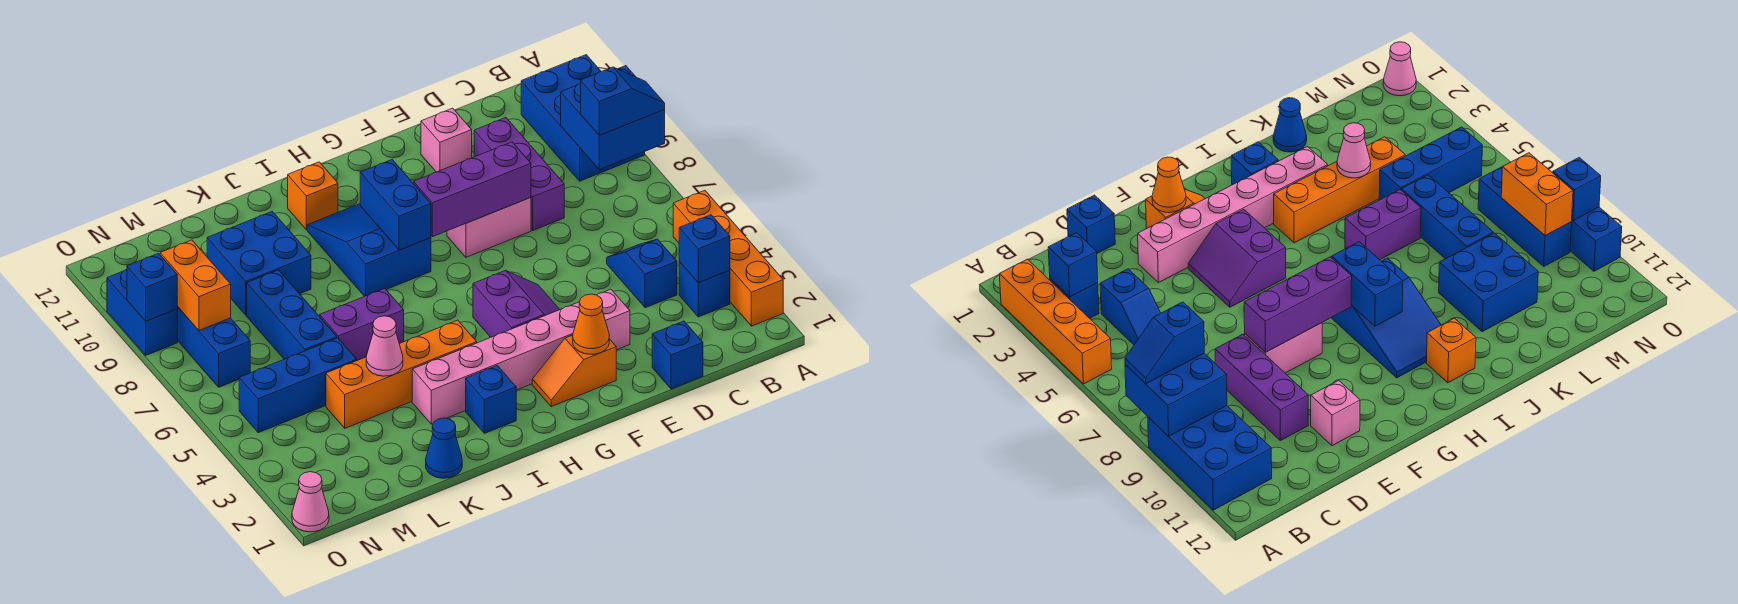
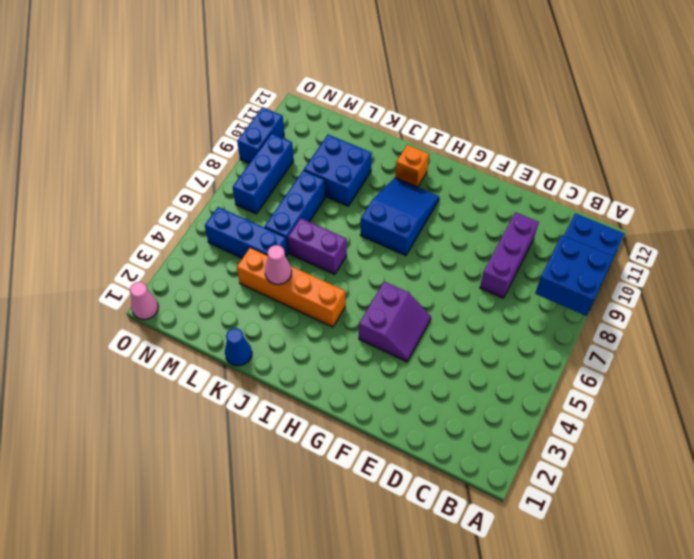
none -> orange brick A2:A5 level 1
none -> blue brick B3 level 1
none -> blue slope C4:C5 level 1 top 4
none -> blue brick D1 level 1

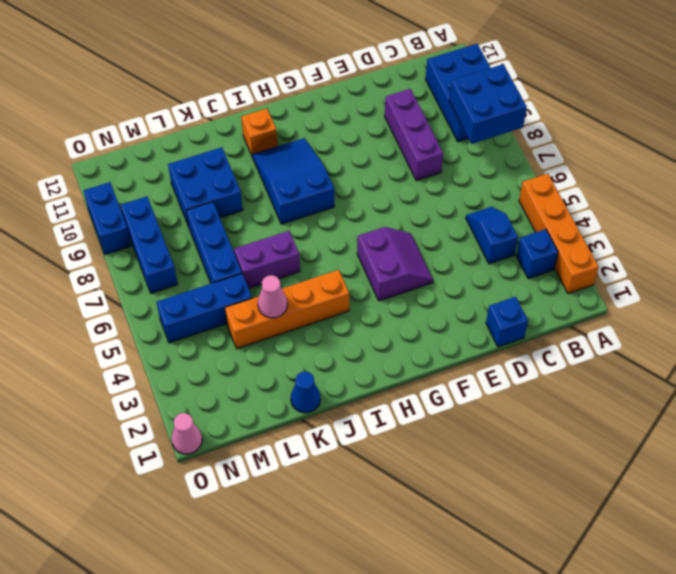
none -> pink brick E3:J3 level 1
none -> pink brick E8:F8 level 1
none -> pink brick E11 level 1
none -> orange slope F2:G2 level 1 top F

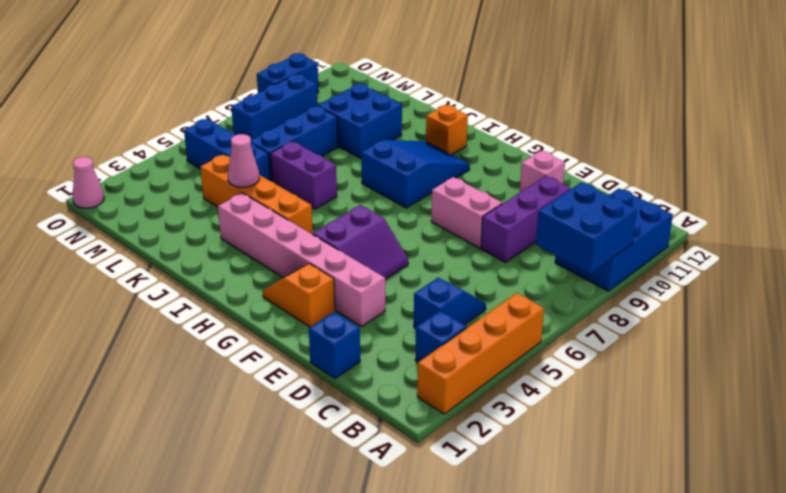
none -> blue brick I2 level 1
none -> blue cone K1 level 1
none -> blue brick B3 level 2
none -> purple brick E8:G8 level 2

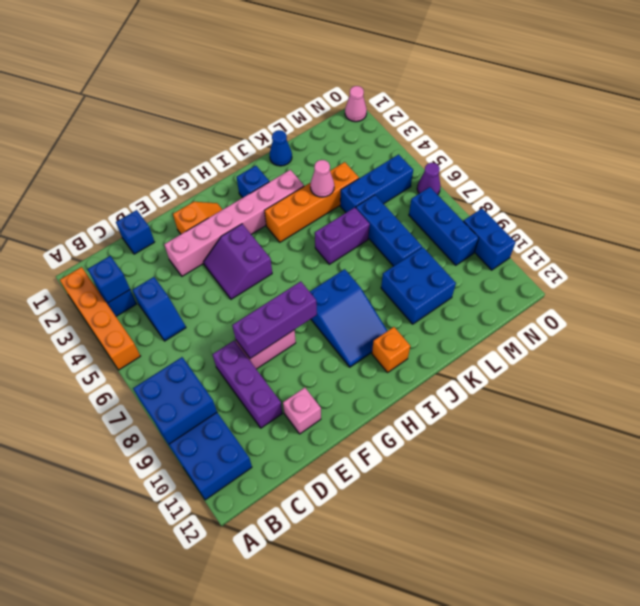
purple cone O6 level 1 -> none
none -> orange cone F2 level 2
none -> blue brick H8:H9 level 2
none -> orange brick N8:N9 level 2
none -> blue brick O9 level 2

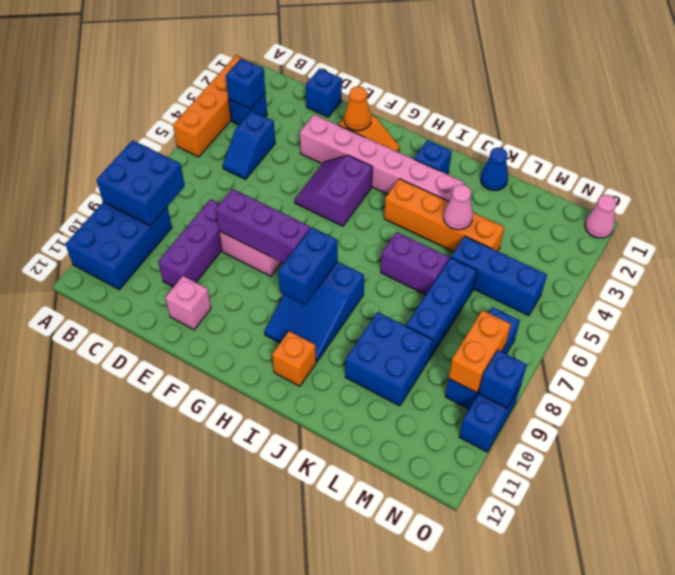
none -> blue slope A8:B8 level 3 top B

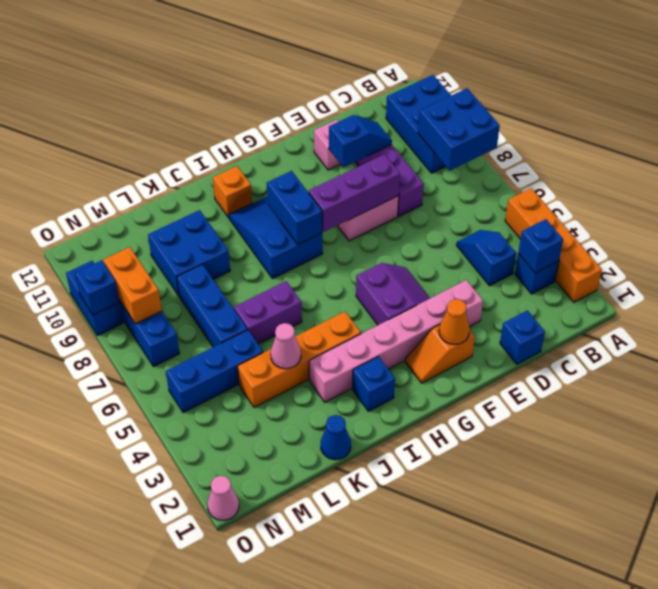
blue slope D10:E10 level 2 top E -> blue slope A8:B8 level 3 top B

